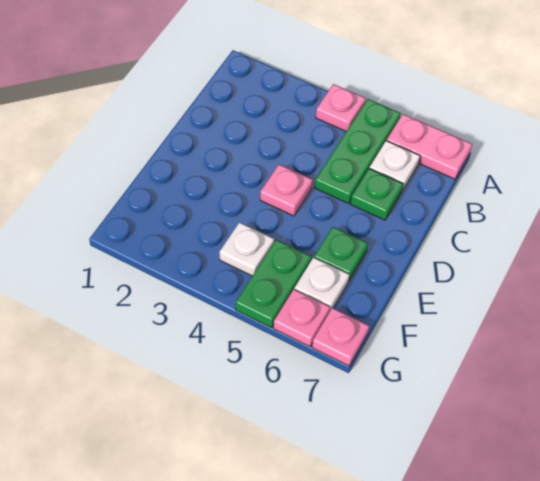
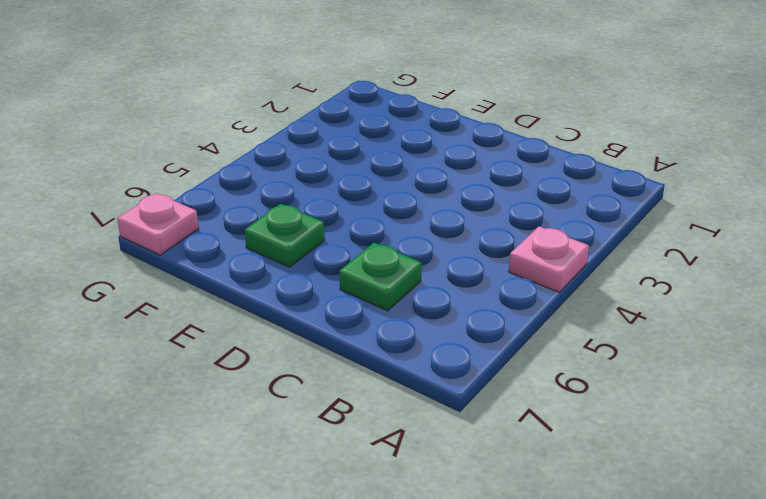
none -> green plate A5:C5 level 1
none -> pink plate A6:A7 level 1
none -> white plate B6 level 1

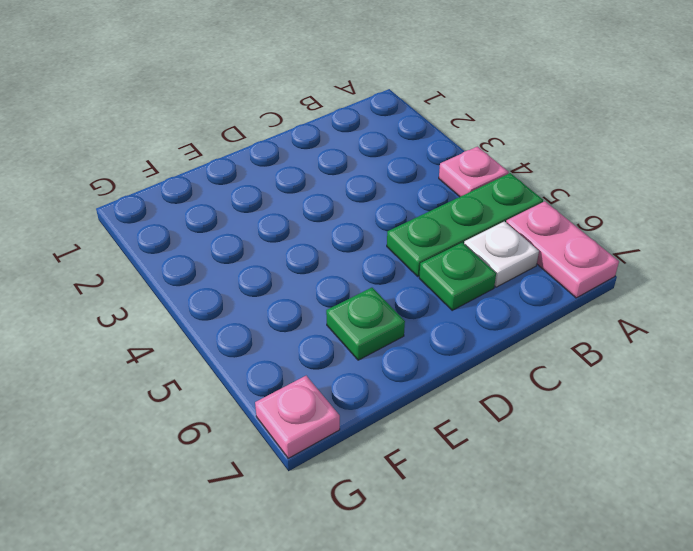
none -> pink plate D4 level 1
none -> white plate F4 level 1
none -> green plate F5:G5 level 1

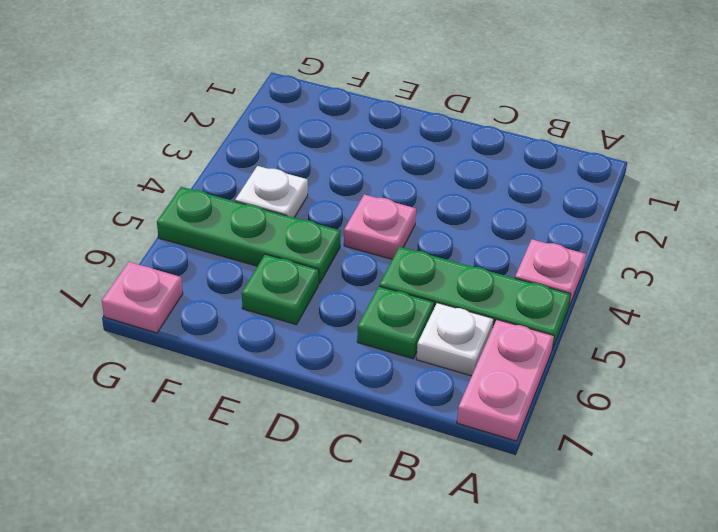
green plate E5:G5 level 1 -> green plate F5:G5 level 1
none -> white plate F6 level 1
none -> pink plate G6 level 1

